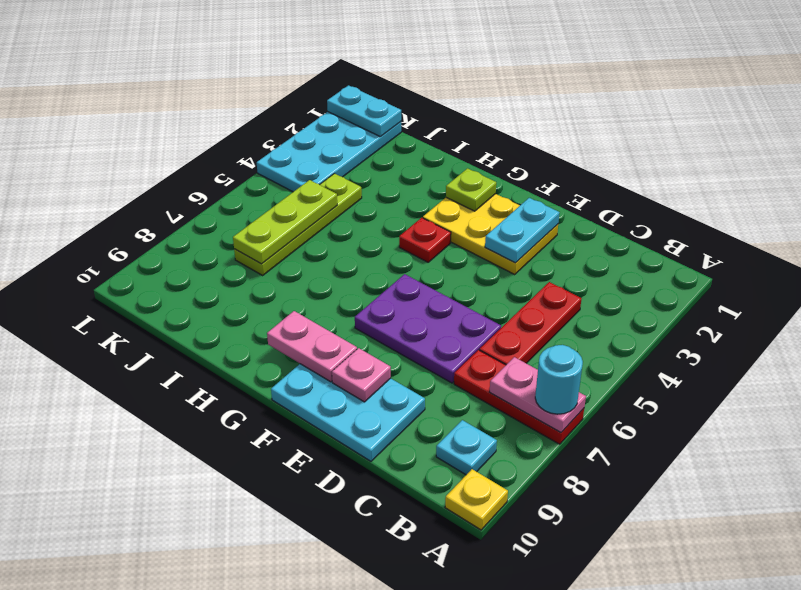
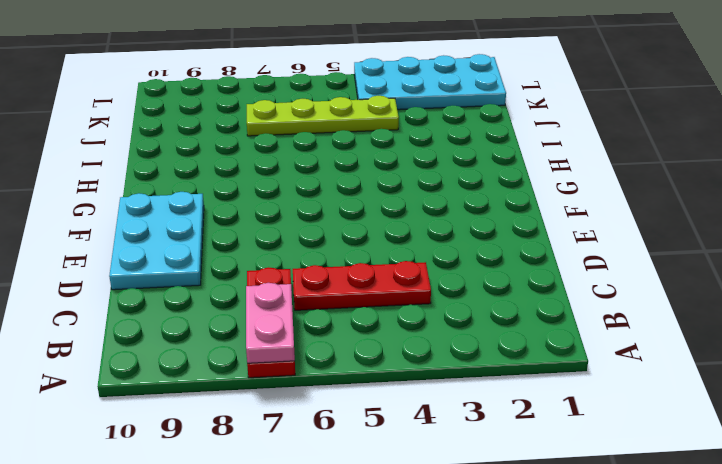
none -> yellow plate A10 level 1
none -> cyan plate B9 level 1
none -> purple plate D6:F7 level 1

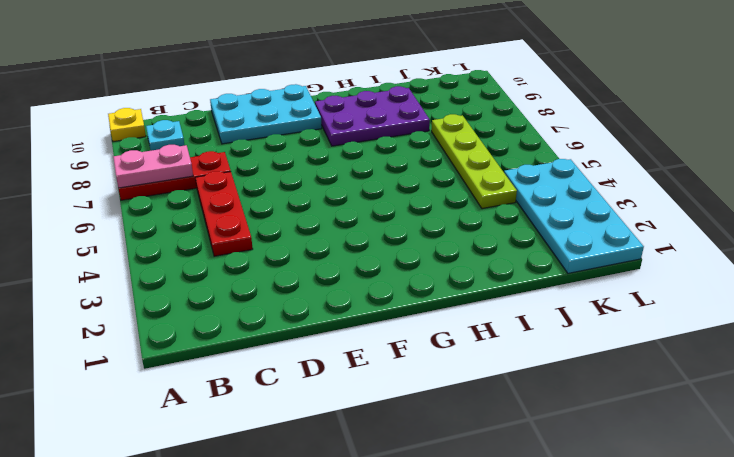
purple plate G8:I9 level 1 -> purple plate D6:F7 level 1
none -> yellow plate E2:G3 level 1
none -> red plate G4 level 1
none -> cyan plate E2:E3 level 2

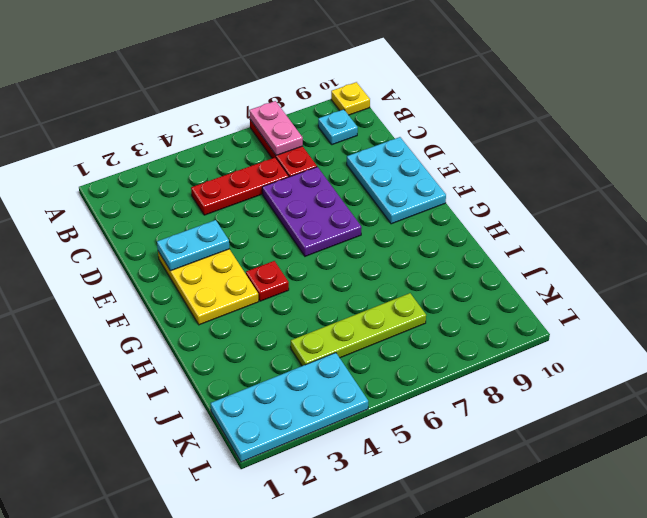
none -> pink plate E9 level 2
none -> pink plate F9:G9 level 2
none -> lime plate G2 level 2

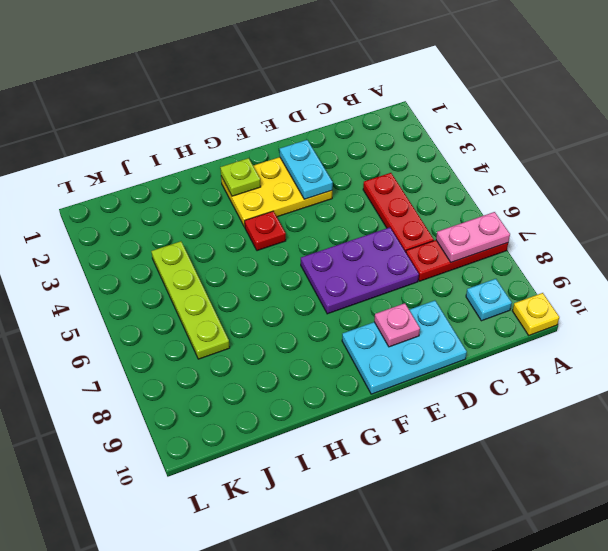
none -> cyan plate K1:L4 level 1
none -> pink plate F9:G9 level 2
none -> lime plate J5:J7 level 2

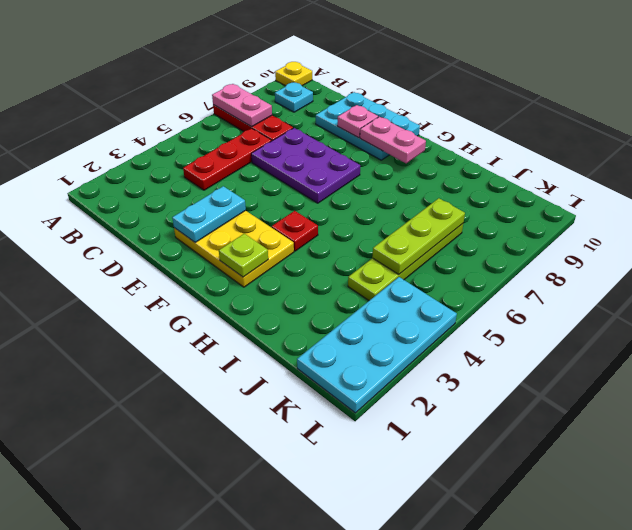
none -> cyan plate K1:L1 level 2
none -> cyan round brick A7 level 3

